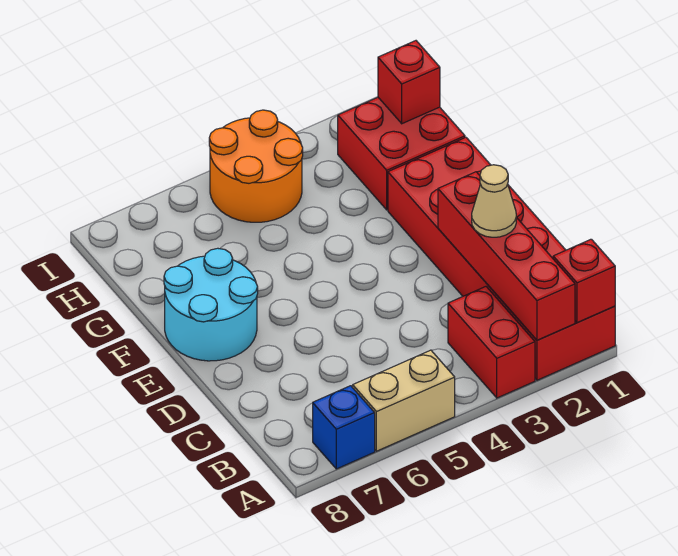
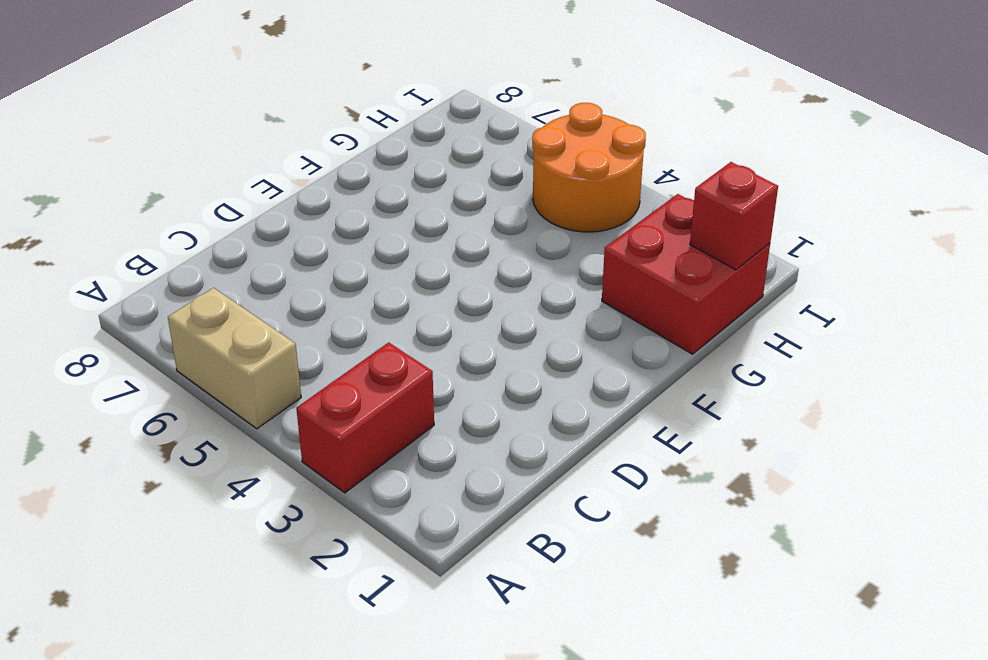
none -> red brick A1:F2 level 1
none -> blue brick A7 level 1

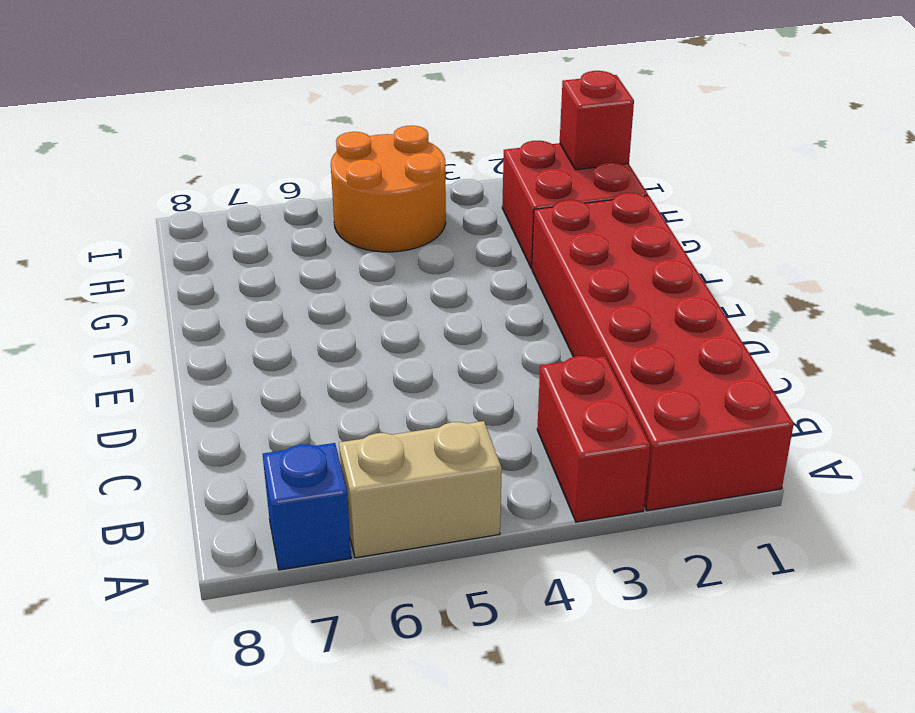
none -> cyan round brick E7:F8 level 1
none -> red brick A1 level 2

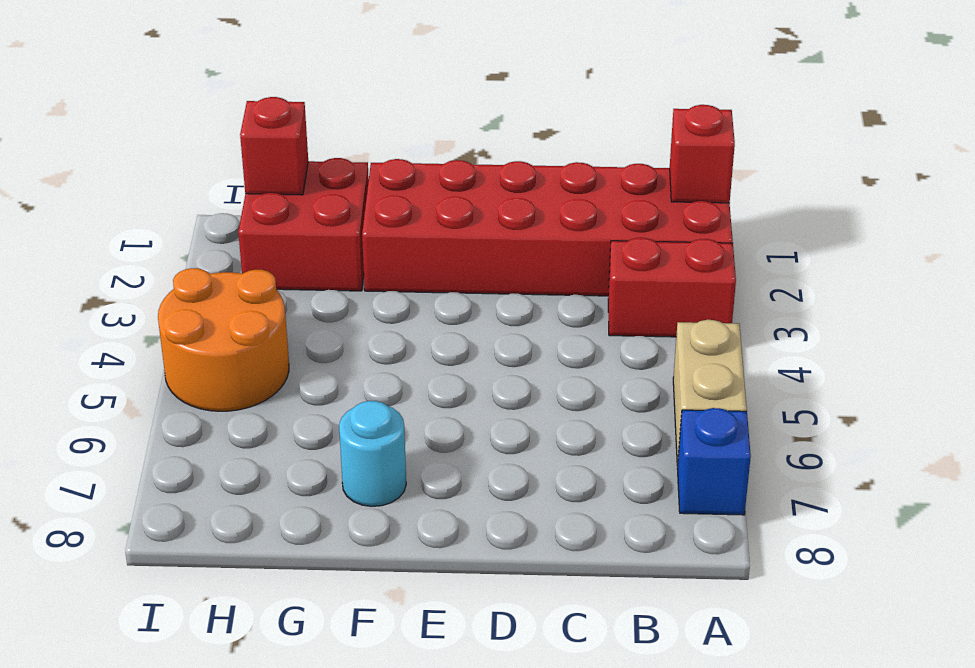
cyan round brick F7 level 1 -> cyan round brick E7:F8 level 1
none -> red brick A2:D2 level 2
none -> tan cone C2 level 3

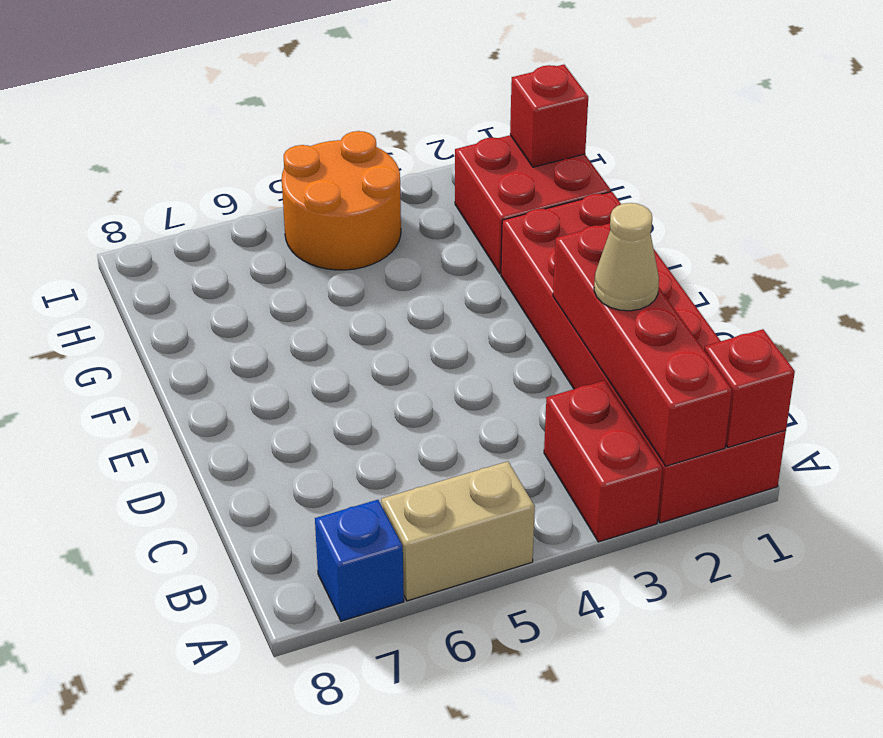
none -> cyan round brick E7:F8 level 1

